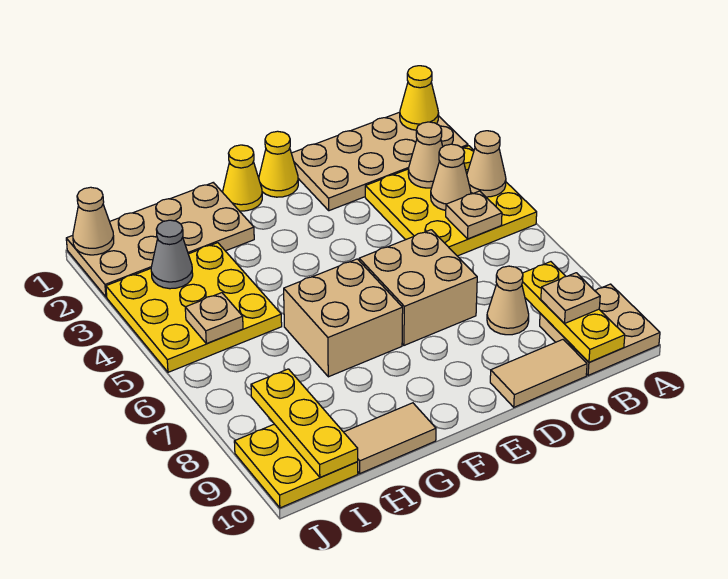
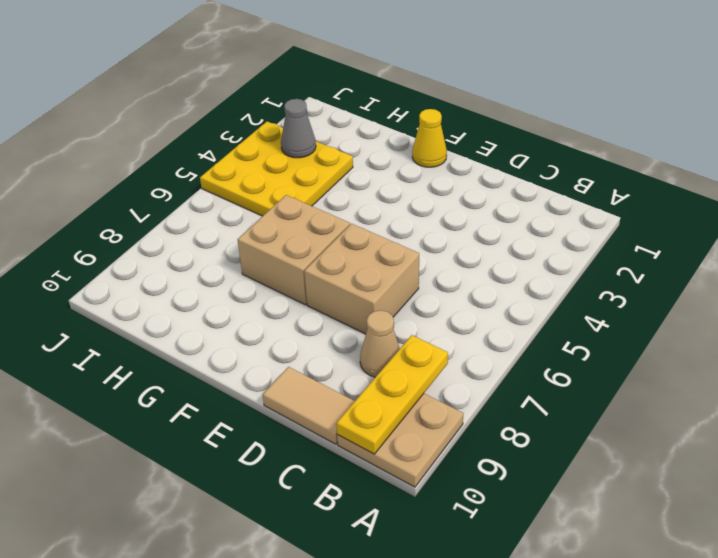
none -> tan plate A1:D2 level 1
none -> yellow plate A3:C5 level 1
none -> yellow cone E1 level 1

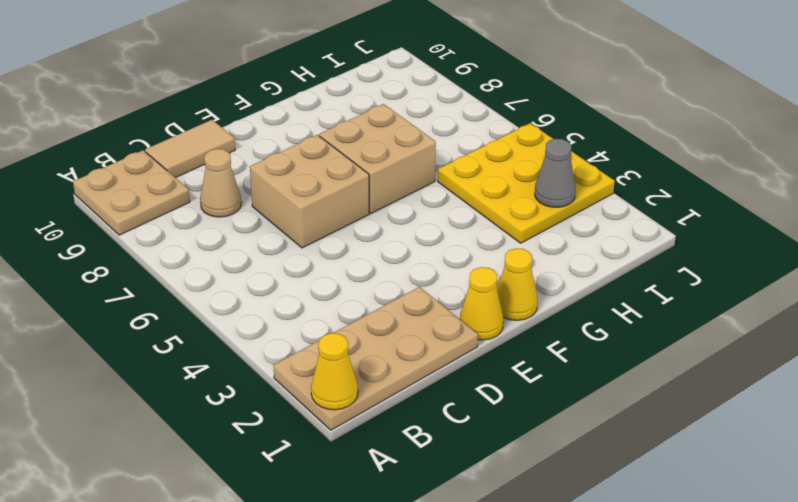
none -> yellow plate A3:C5 level 1
none -> tan plate G1:J2 level 1
none -> tan tile G10:H10 level 1

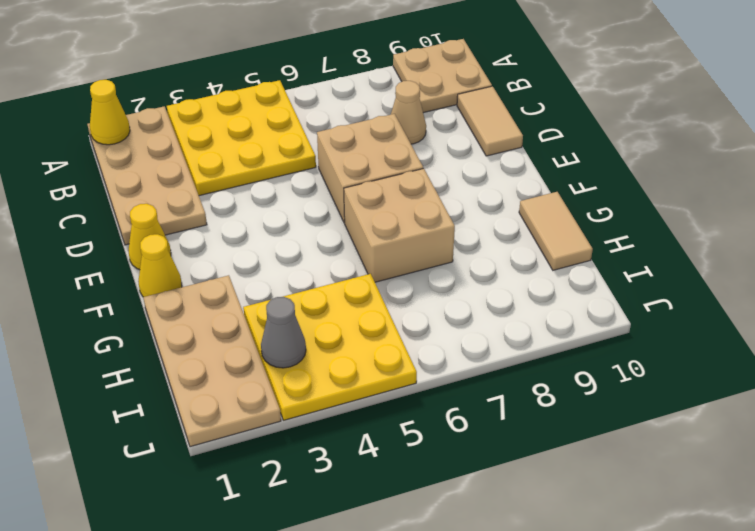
none -> yellow plate I9:J10 level 1
none -> tan cone A4 level 2
none -> tan cone B3 level 2

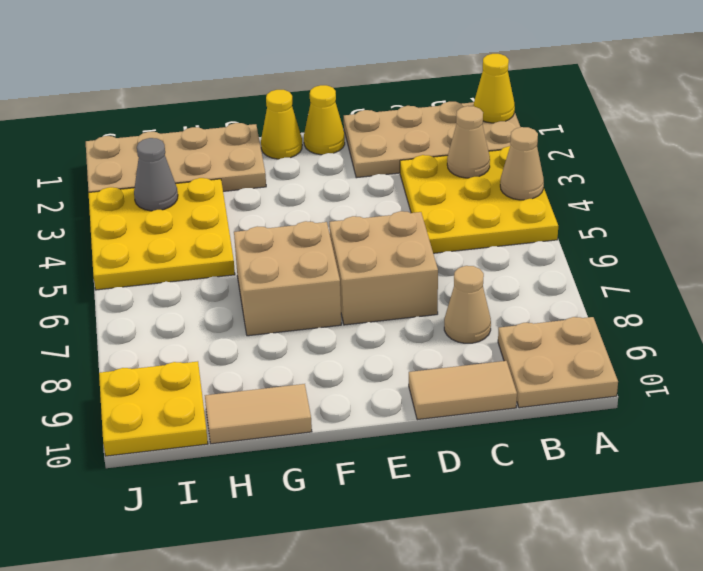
none -> tan cone B4 level 2
none -> tan plate B5 level 2
none -> yellow plate B8:B10 level 2

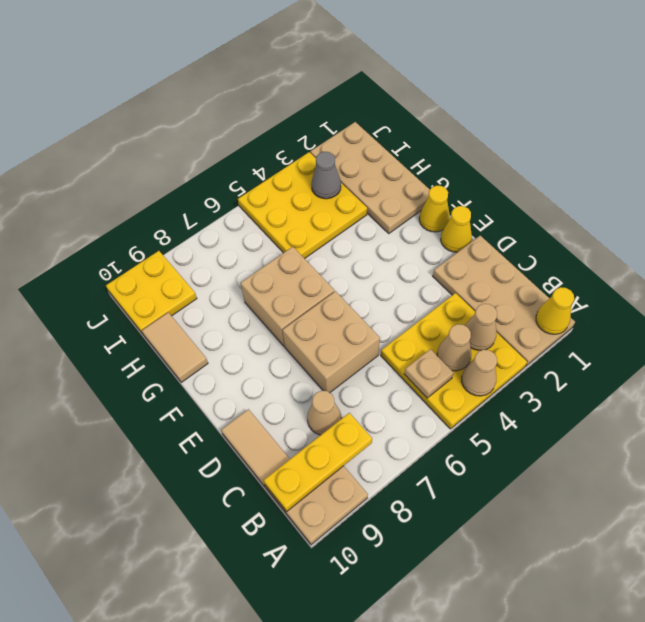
none -> tan plate I5 level 2
none -> yellow plate I8:I10 level 2
none -> tan cone J1 level 2

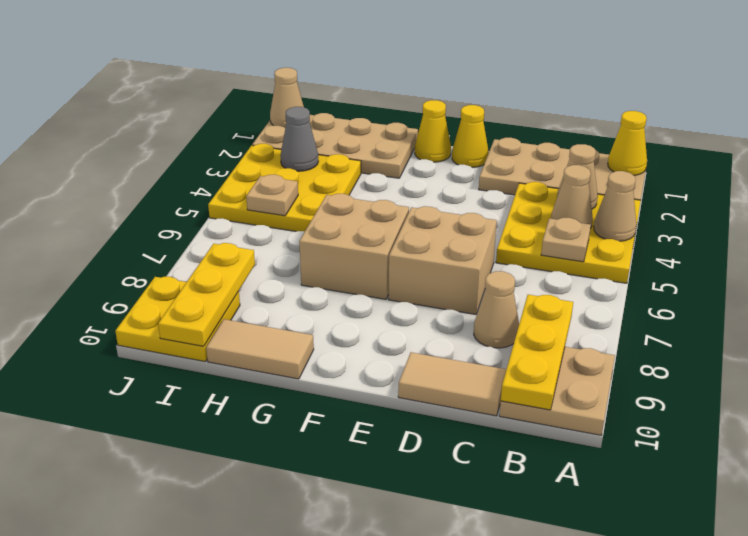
none -> tan plate B9 level 3

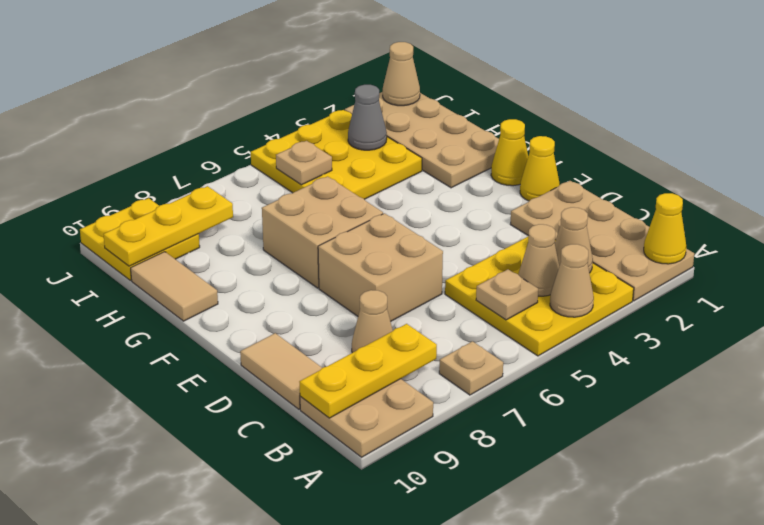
tan plate A7 level 1 -> tan plate B9 level 3

